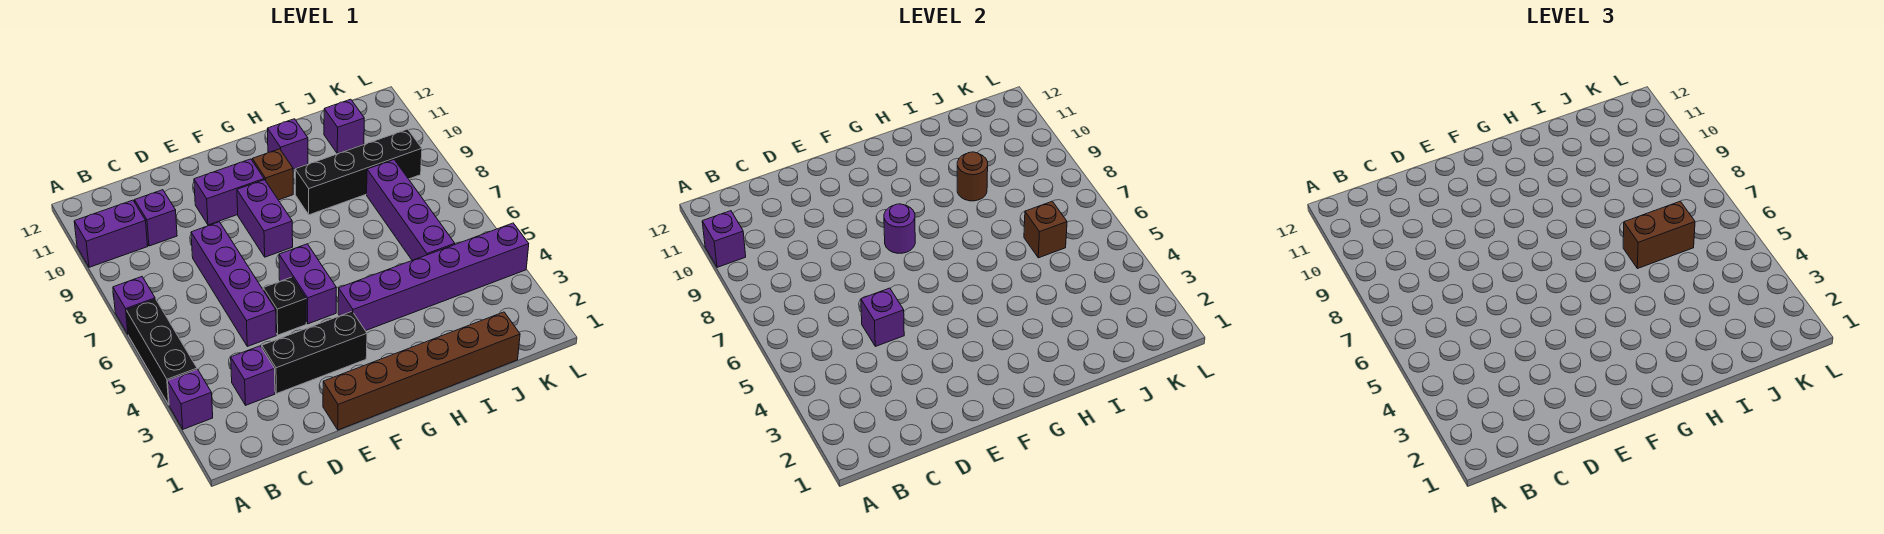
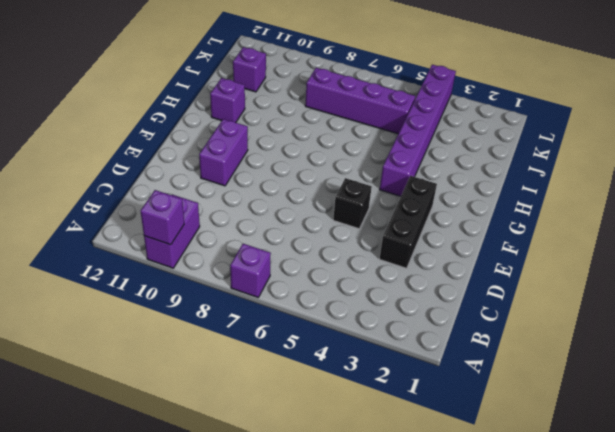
none -> purple brick A3 level 1
none -> black brick A4:A6 level 1
none -> purple brick C3 level 1

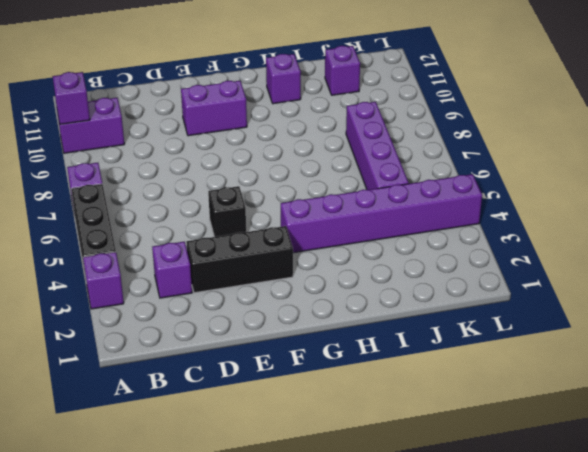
none -> purple brick C10 level 1
none -> purple brick D5:D8 level 1
none -> brown brick E1:J1 level 1

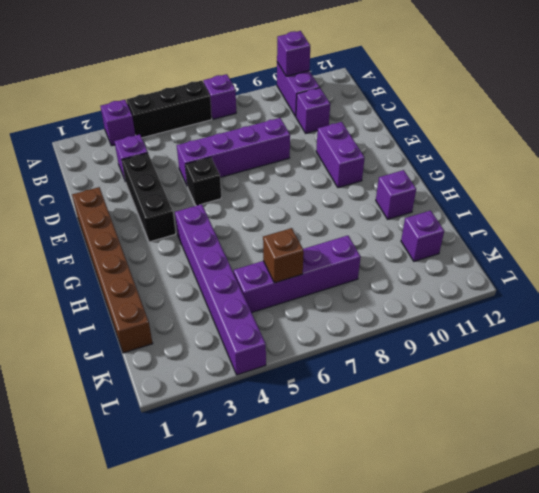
none -> purple brick F5:F6 level 1
none -> purple brick F8:F9 level 1
none -> brown brick G10 level 1

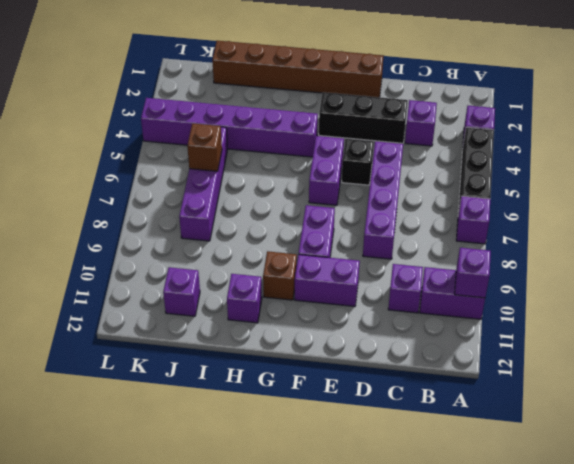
none -> black brick H9:K9 level 1
none -> purple brick D5 level 2
none -> purple round brick F8 level 2

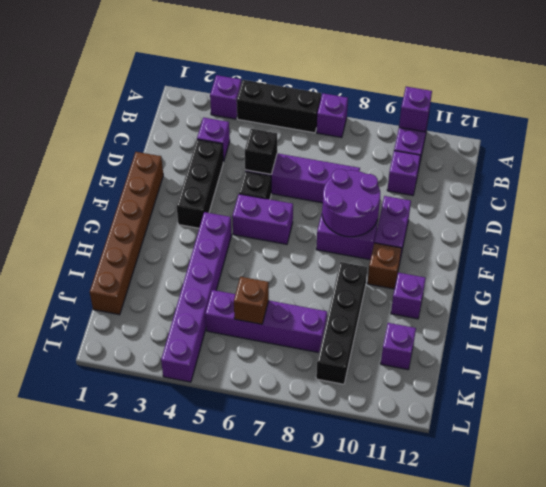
black brick D5 level 2 -> purple brick D5 level 2
purple round brick E8:F9 level 2 -> purple round brick F8 level 2
none -> brown round brick I9 level 2
none -> brown brick I6:J6 level 3

